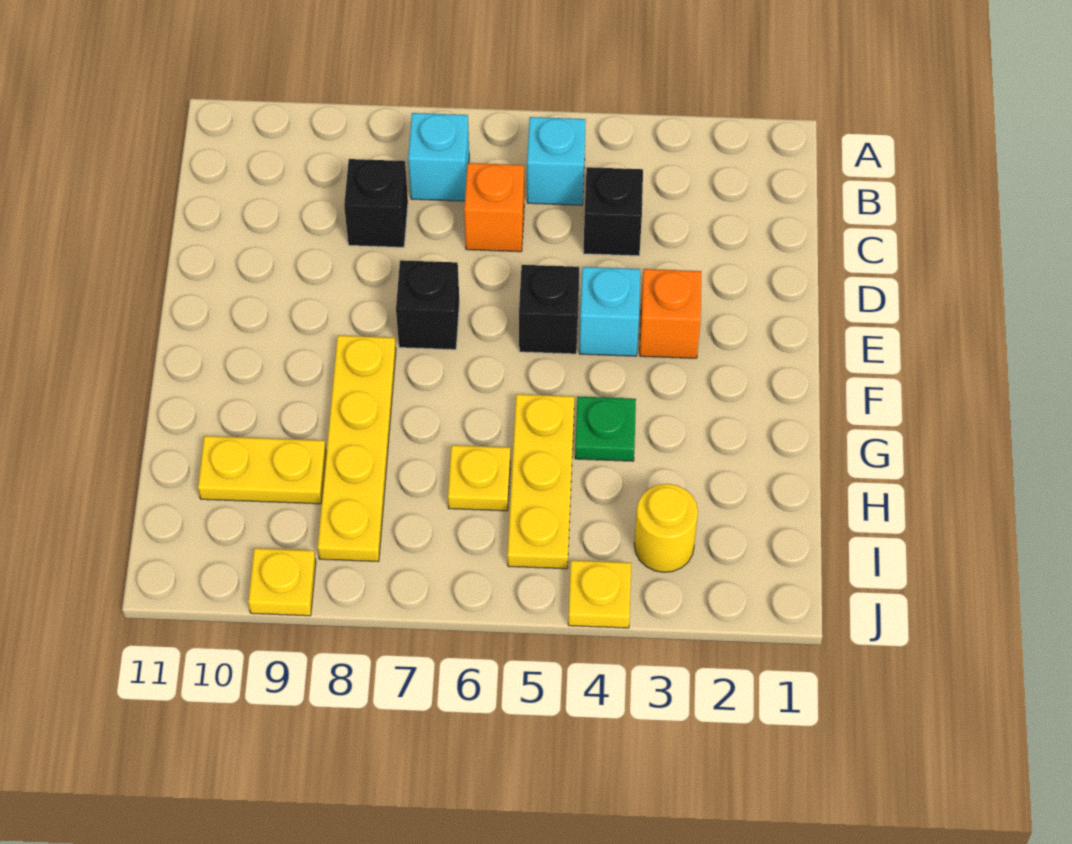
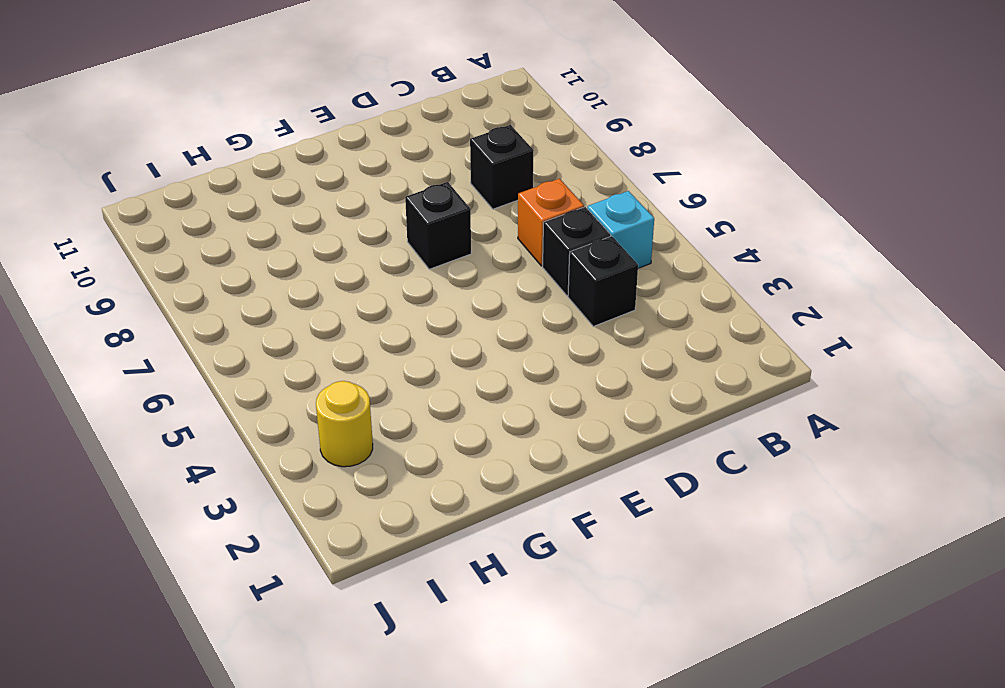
black brick C5 level 1 -> black brick E5 level 1
none -> cyan brick B7 level 1
none -> orange brick E3 level 1
none -> cyan brick E4 level 1

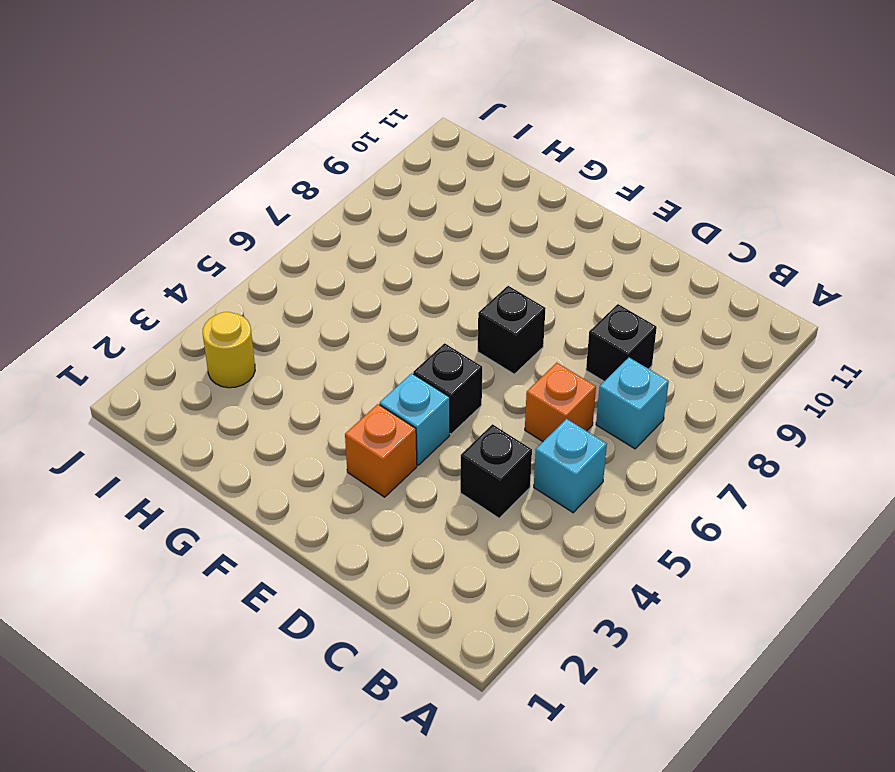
none -> yellow plate F8:I8 level 1
none -> green plate G4 level 1
none -> yellow plate G5:I5 level 1

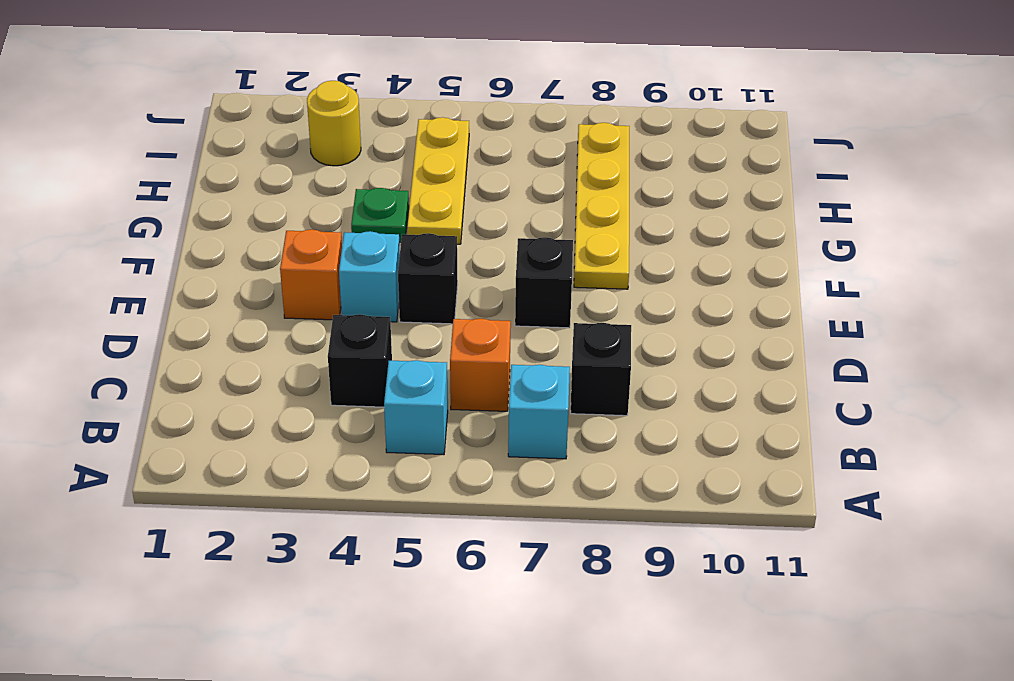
none -> yellow plate H6 level 1
none -> yellow plate H9:H10 level 1
none -> yellow plate J4 level 1

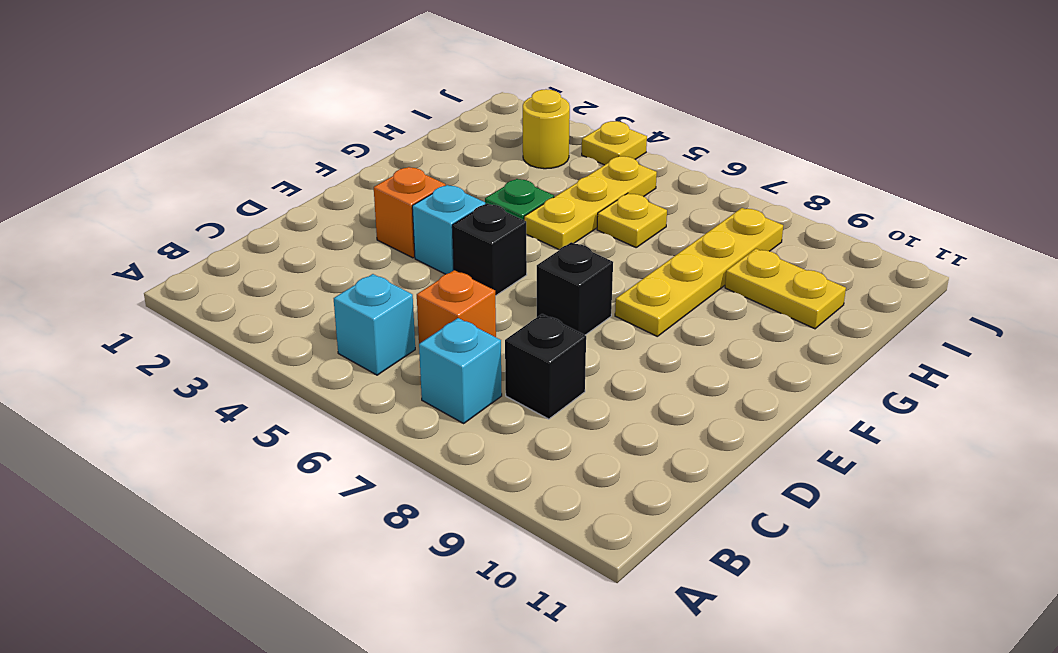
none -> black brick C4 level 1
none -> yellow plate J9 level 1

